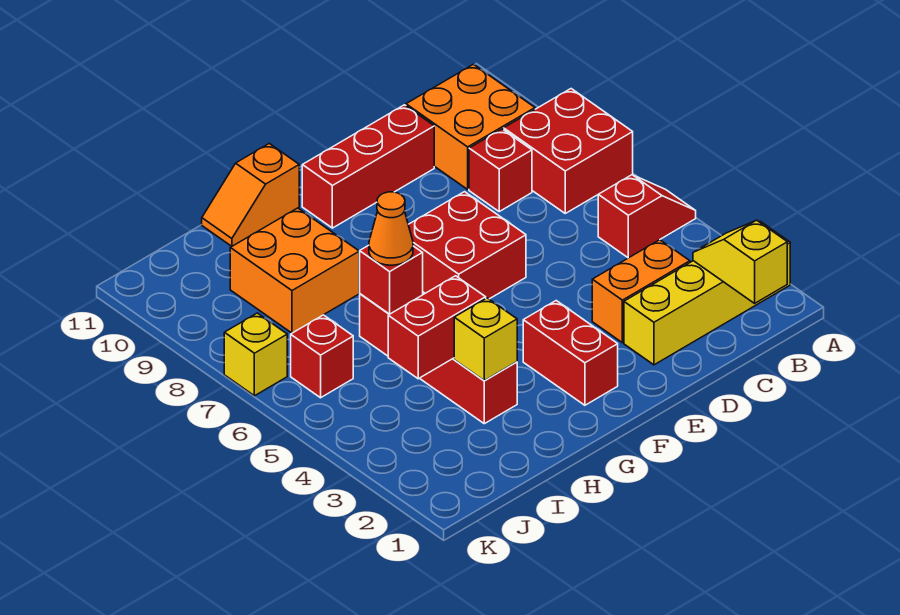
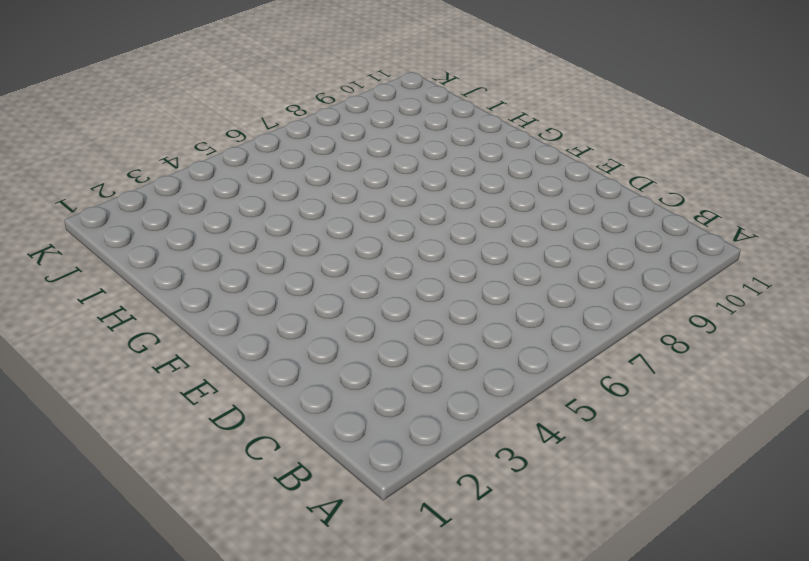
none -> yellow brick A2:D2 level 1
none -> red slope A5:B5 level 1 top B
none -> red brick A7:B8 level 1

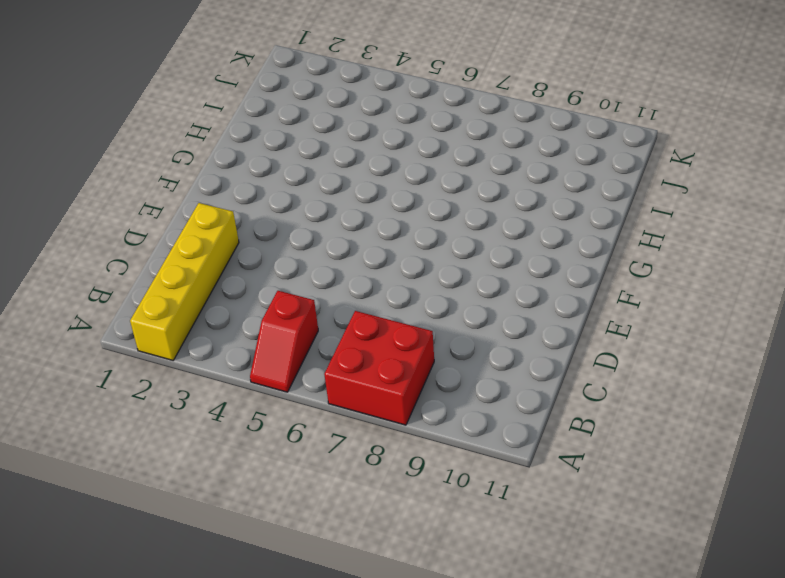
none -> orange brick B9:C10 level 1
none -> orange brick C3:D3 level 1
none -> red brick C8 level 1

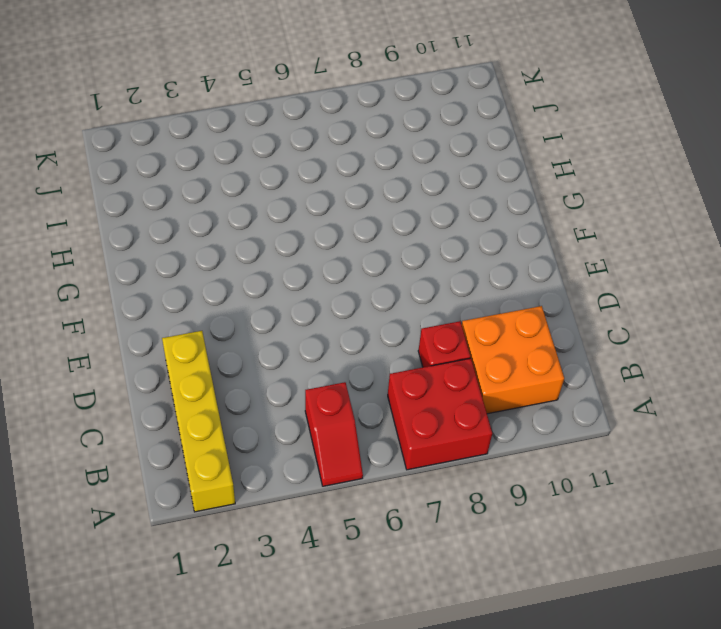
none -> orange brick C3:D3 level 1
none -> red brick D10:F10 level 1
none -> red brick E6:F7 level 1

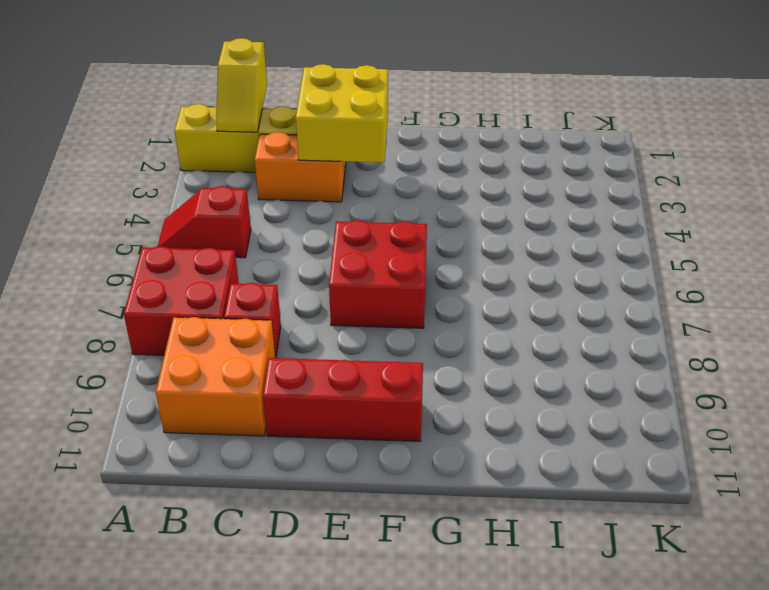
yellow brick D2:E3 level 2 -> none
none -> red brick F2:F3 level 1
none -> orange slope G11:H11 level 1 top G
none -> red brick H3:H6 level 1

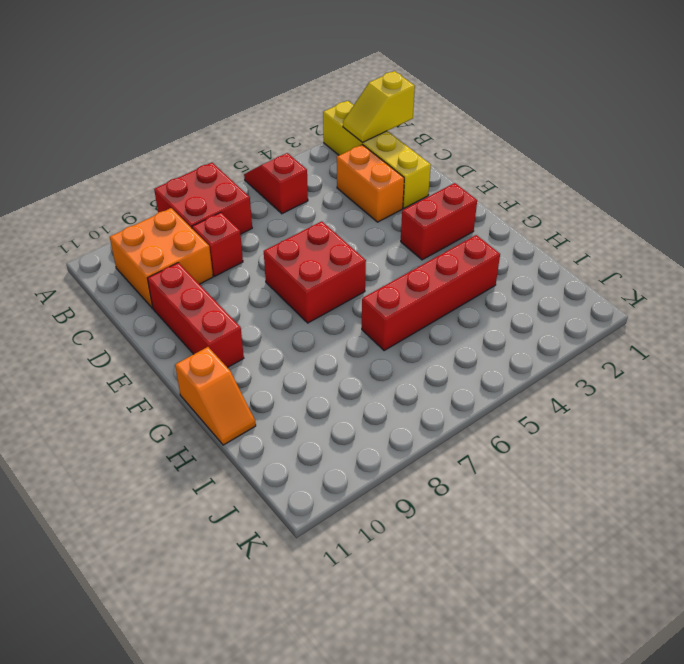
none -> orange brick H8:I9 level 1
none -> red brick J6 level 1
none -> yellow brick K7 level 1

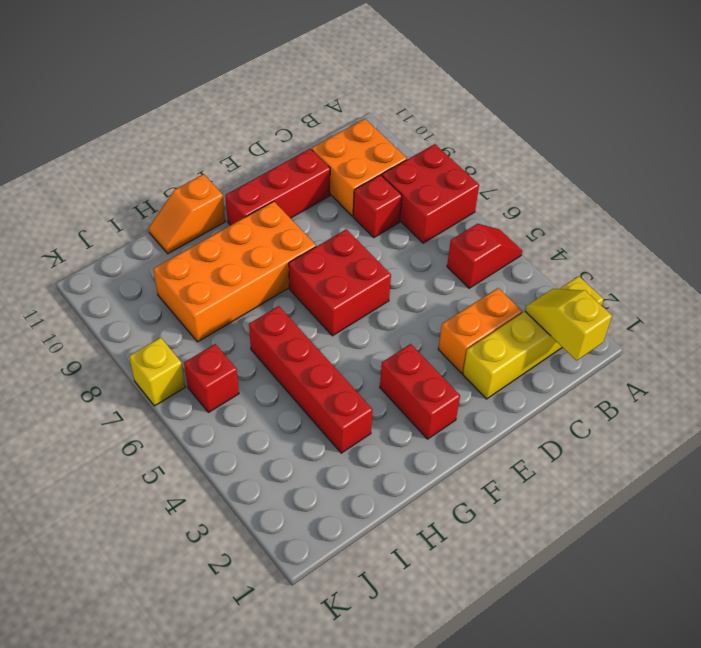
orange brick F8:I9 level 1 -> orange brick H8:I9 level 1
none -> yellow brick H3 level 2
none -> red brick H4:I4 level 2
none -> red brick H6 level 2

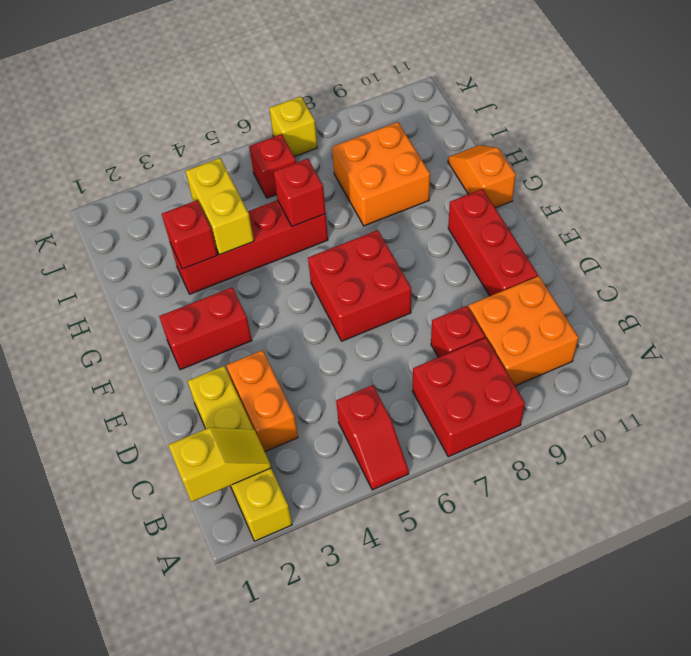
red brick H3 level 2 -> yellow brick H3 level 2
yellow brick H4:I4 level 2 -> red brick H4:I4 level 2
none -> orange cone H6 level 3

